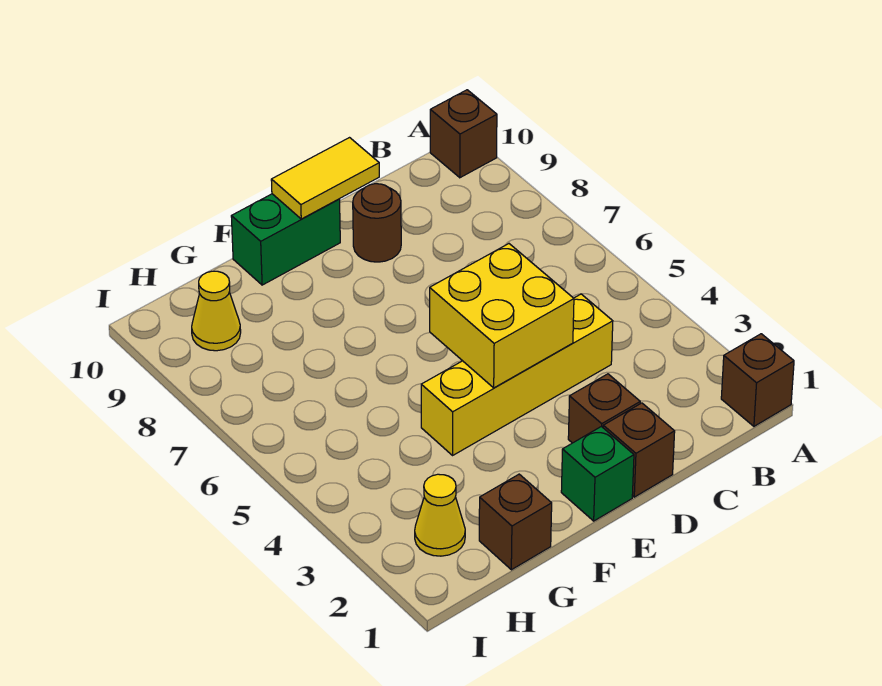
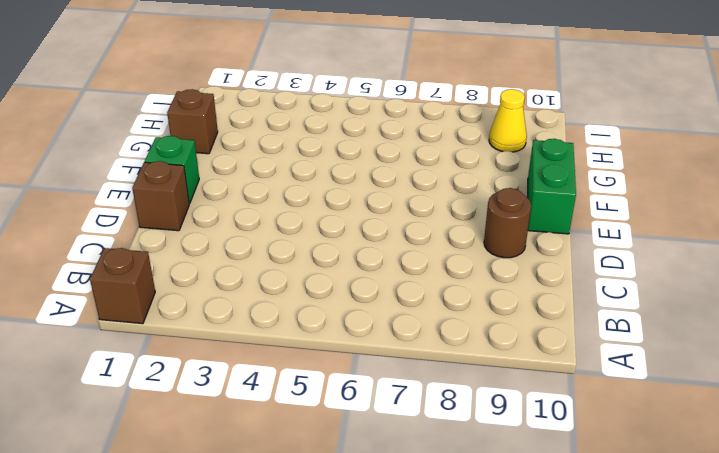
none -> brown brick A10 level 1
none -> yellow brick C4:F4 level 1
none -> brown brick D2 level 1

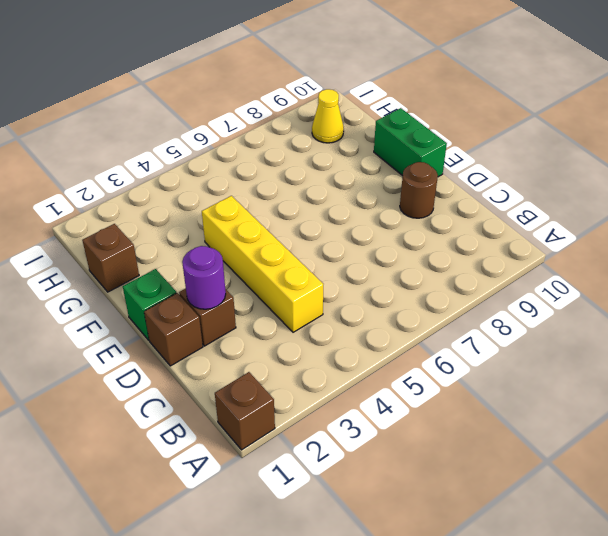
purple round brick D2 level 2 -> none
none -> brown brick A10 level 1
none -> yellow cone H2 level 1
none -> yellow brick D4:E5 level 2

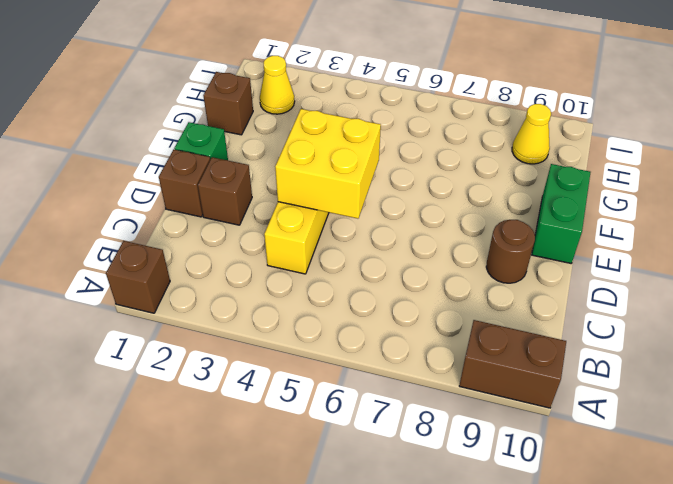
brown brick A9:A10 level 1 -> brown brick A10 level 1
none -> yellow tile D10:E10 level 2

